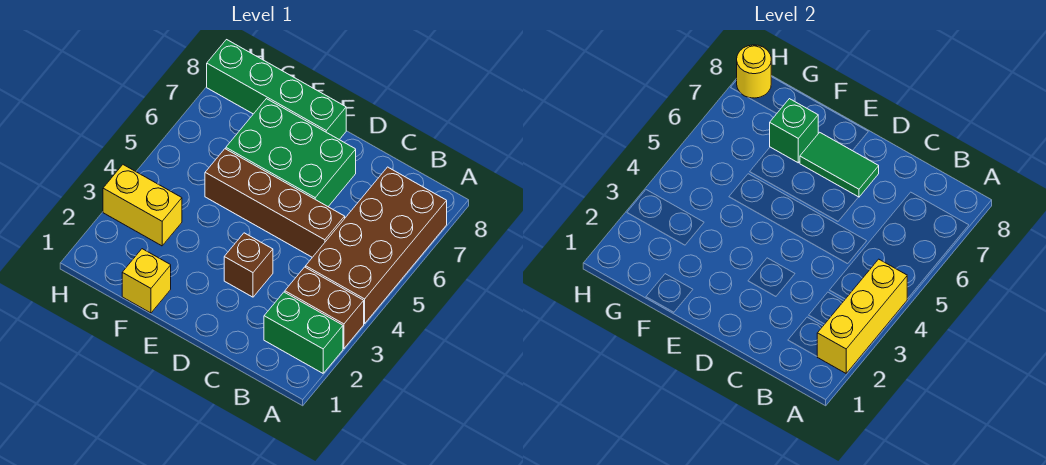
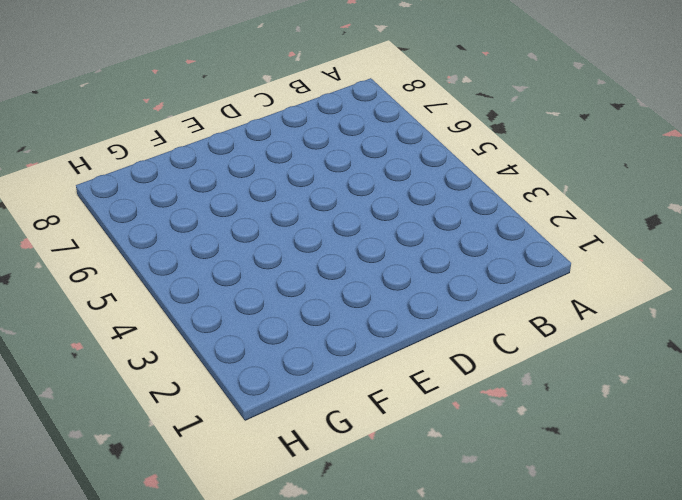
none -> green brick A2:B2 level 1
none -> brown brick A3:B3 level 1
none -> brown brick A4:B7 level 1

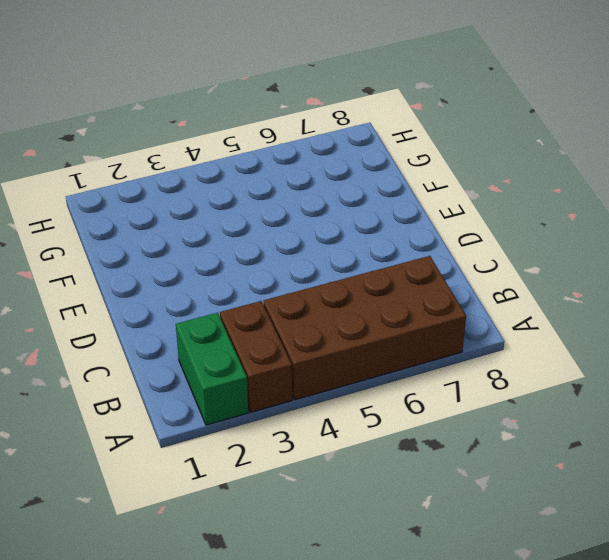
none -> brown brick C5:F5 level 1
none -> brown brick D3 level 1
none -> green brick D6:F7 level 1

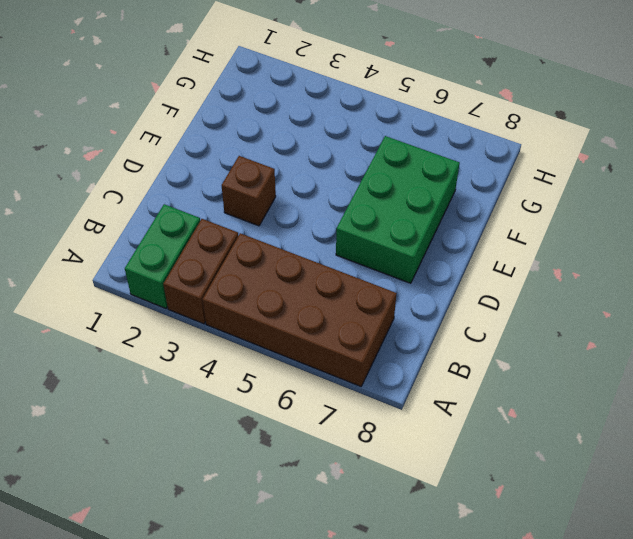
none -> brown brick C5:F5 level 1
none -> green brick E8:H8 level 1
none -> yellow brick F1 level 1

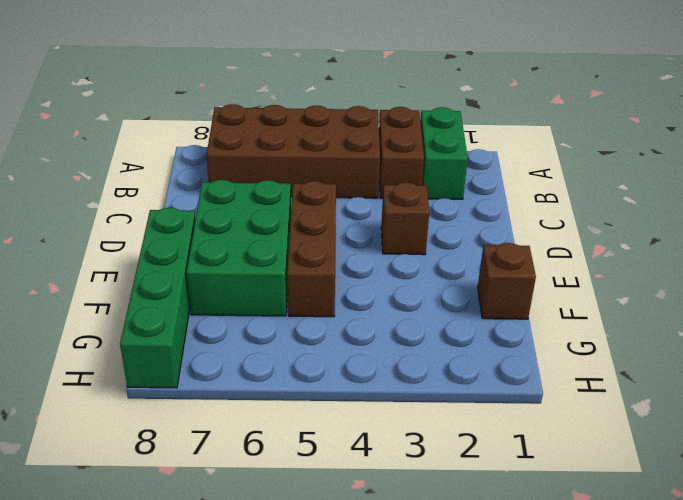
brown brick D5:F5 level 1 -> brown brick C5:F5 level 1
brown brick F1 level 1 -> yellow brick F1 level 1
none -> yellow brick G3:H3 level 1
none -> yellow brick A2:A4 level 2
none -> green tile D7:E7 level 2

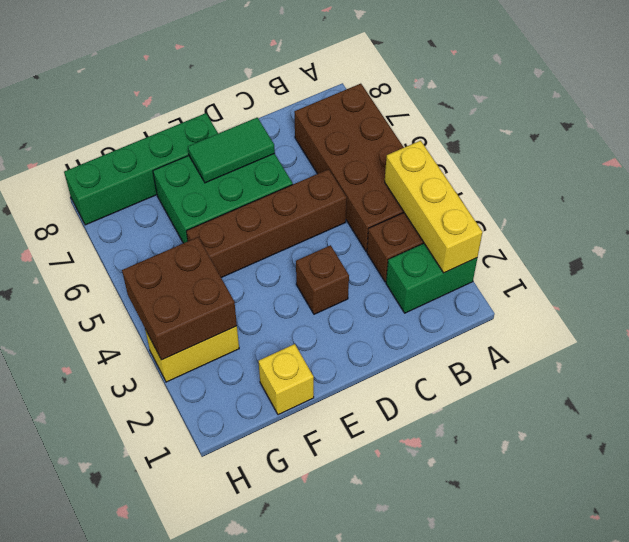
brown brick G3:H4 level 2 -> none
none -> green brick F7 level 2
none -> yellow round brick H8 level 2

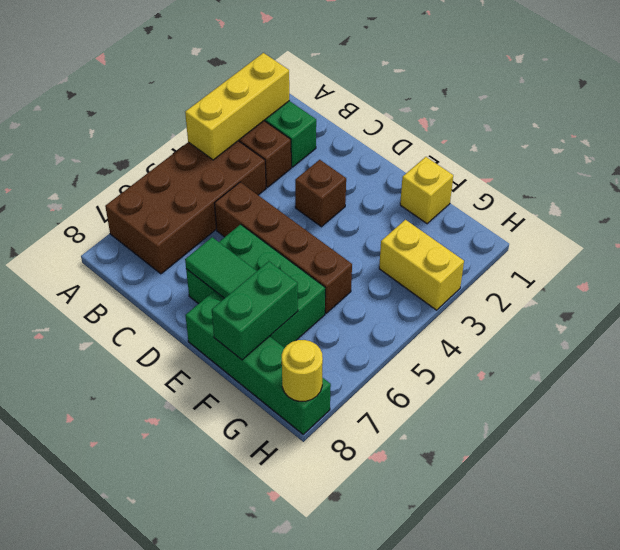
green brick F7:F8 level 2 -> green brick F7 level 2

